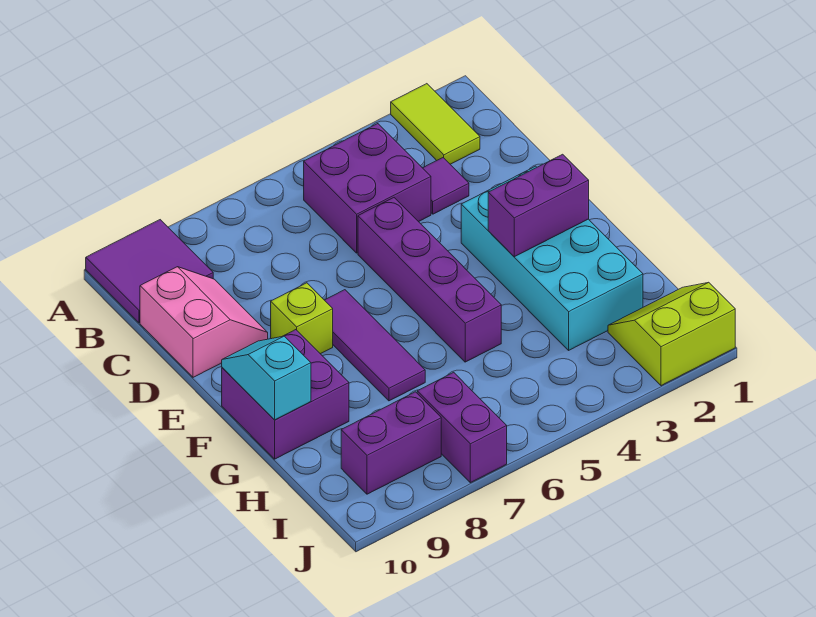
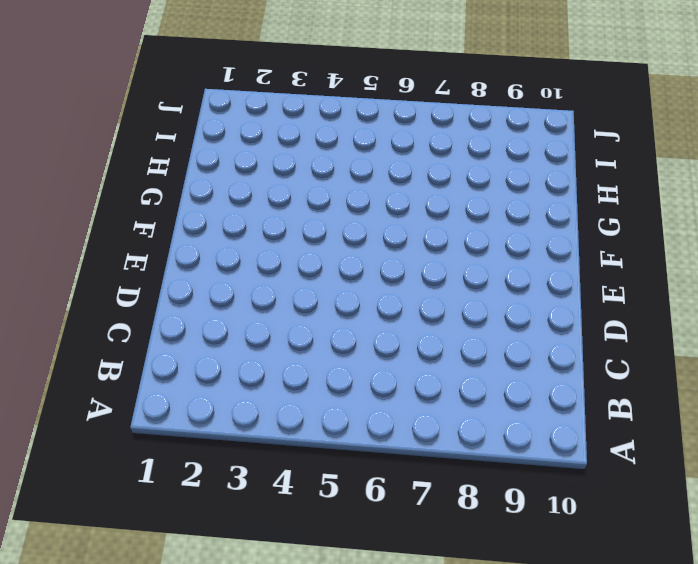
none -> lime tile A2:B2 level 1
none -> purple tile A9:B10 level 1
none -> purple brick B4:C5 level 1

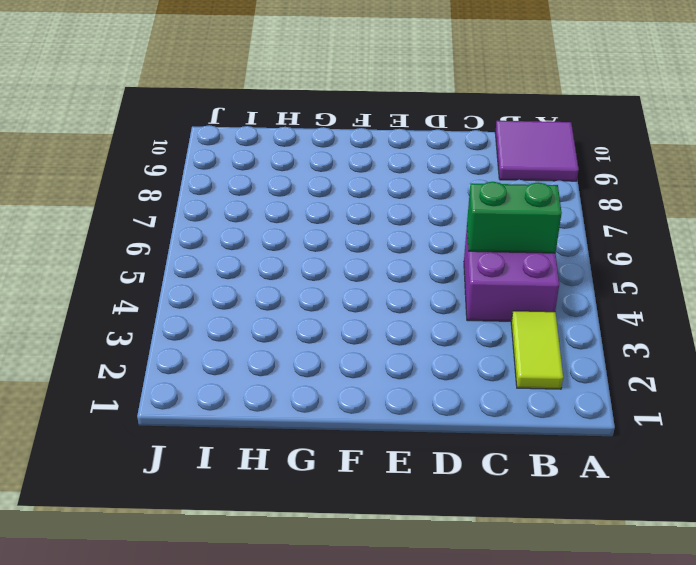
lime tile B2:B3 level 1 -> lime tile A2:B2 level 1
green brick B5:C5 level 2 -> none
none -> purple tile C3 level 1
none -> pink slope C9:D10 level 1 top 10
none -> purple brick D5:G5 level 1

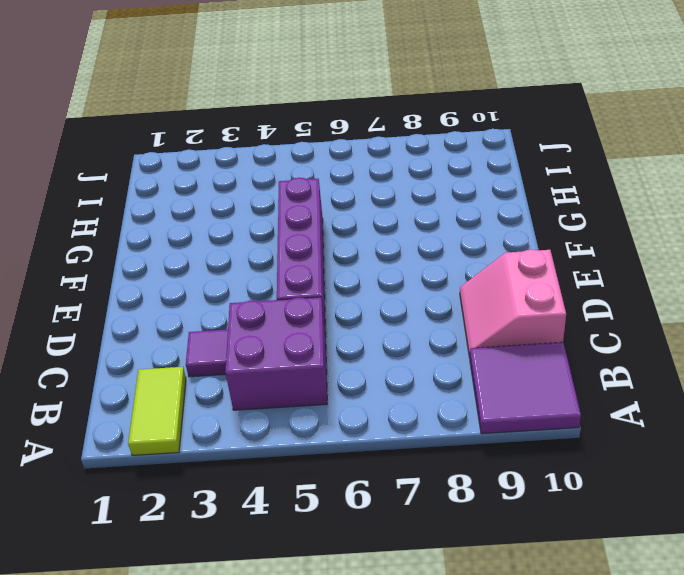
none -> cyan brick E2:H3 level 1
none -> purple tile E7:G7 level 1
none -> lime brick E8 level 1

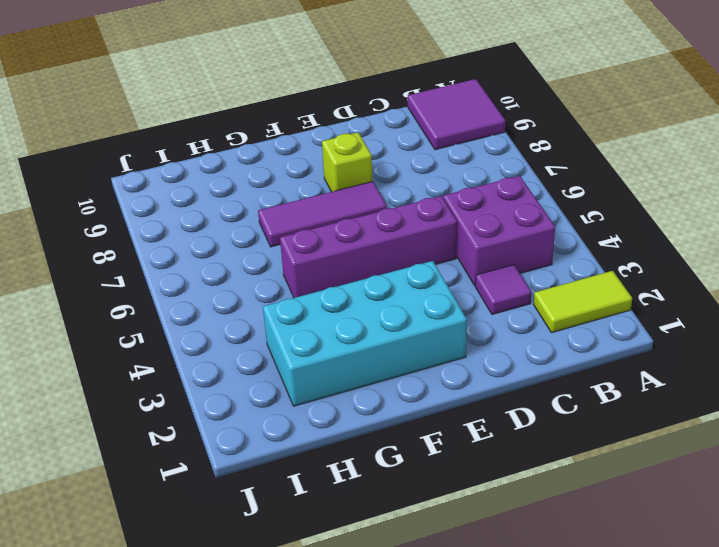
none -> pink slope C9:D10 level 1 top 10
none -> purple brick F9:G10 level 1
none -> lime slope I1:J2 level 1 top J

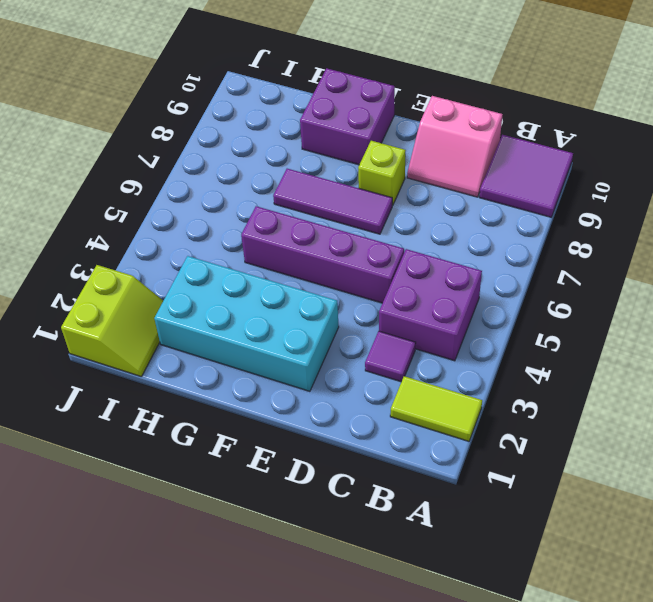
none -> purple brick I7:J7 level 1
none -> purple brick I8:I9 level 1
none -> purple brick F2:F3 level 2

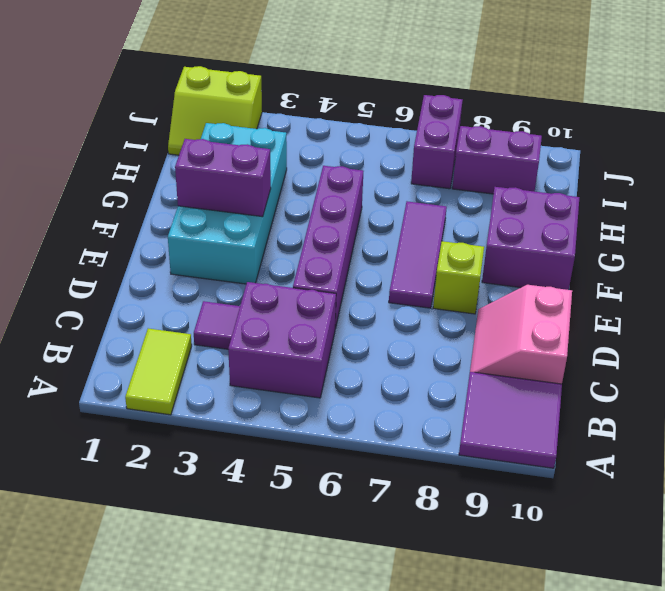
none -> cyan slope F10:G10 level 2 top G

